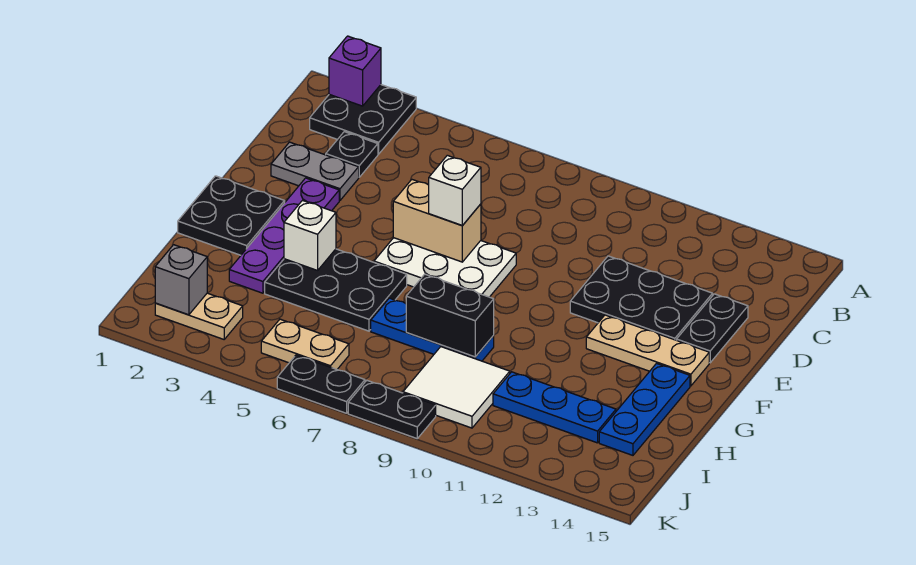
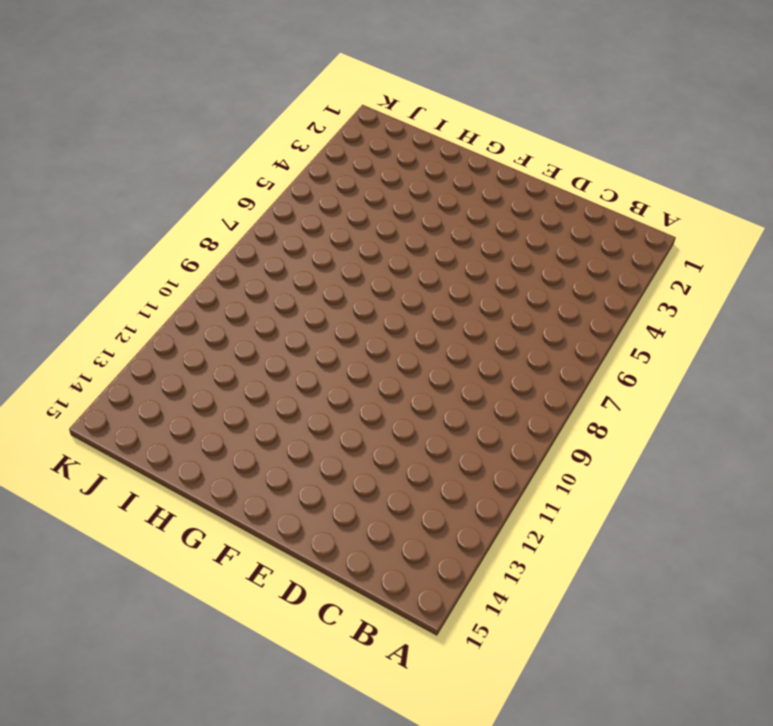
none -> black plate A2:B3 level 1
none -> black plate C3 level 1
none -> grey plate D2:D3 level 1

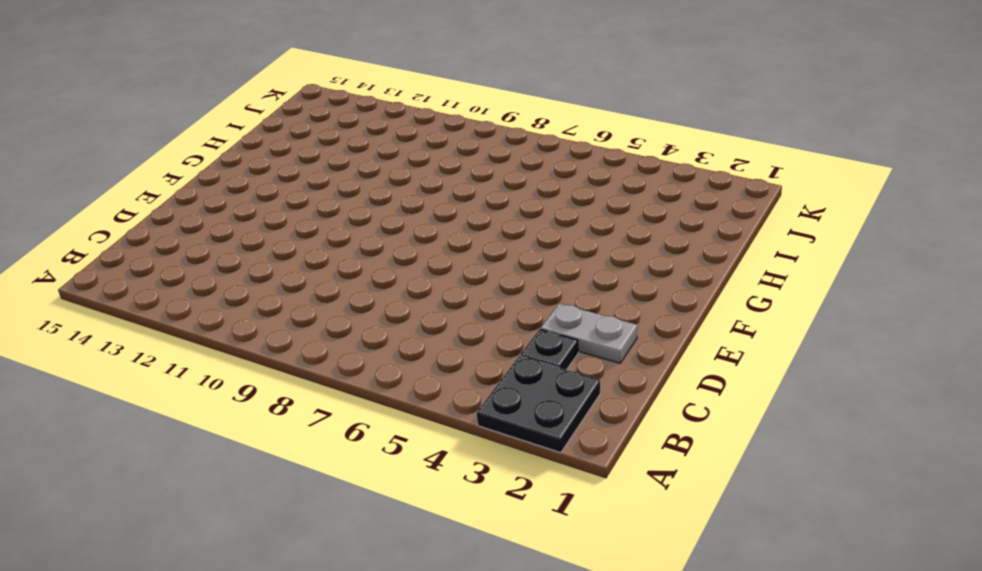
none -> black plate D11:E13 level 1
none -> black plate D14:E14 level 1
none -> purple plate E3:H3 level 1

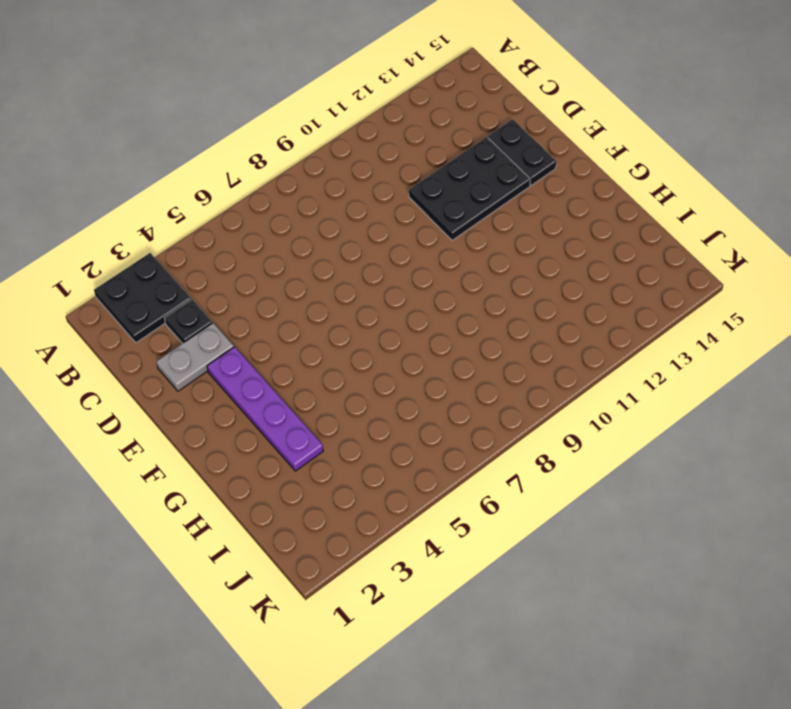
none -> white plate E6:F8 level 1
none -> black plate F1:G2 level 1
none -> tan plate F12:F14 level 1

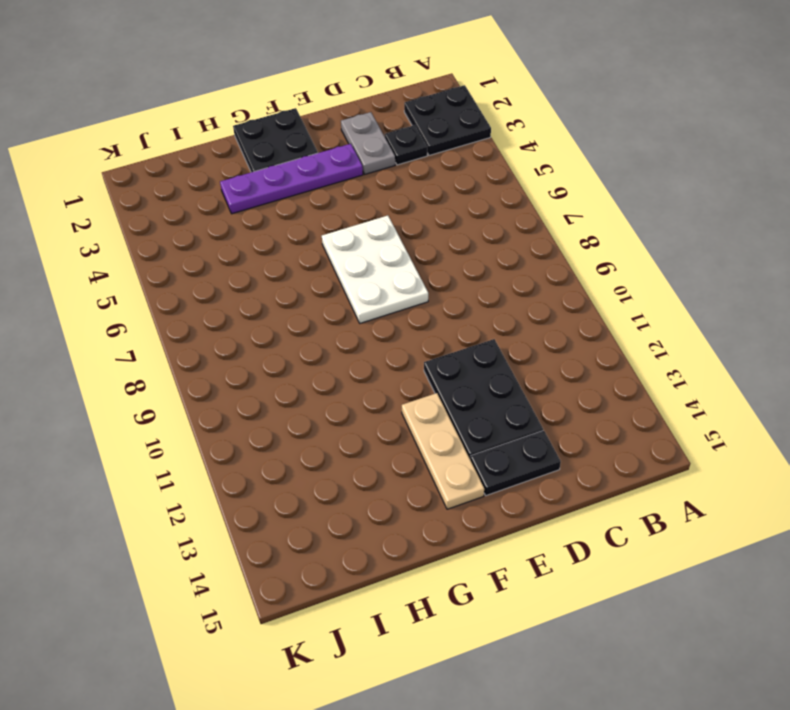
none -> black plate G4:H6 level 1
none -> blue plate G14:I14 level 1
none -> blue plate H7:H9 level 1

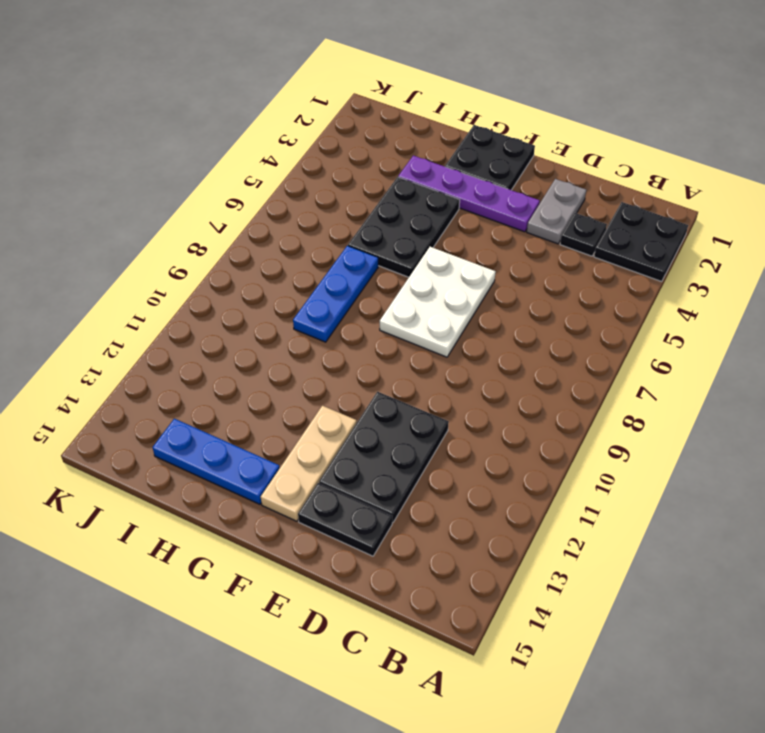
none -> white tile I9:J10 level 1
none -> blue plate I11:I13 level 1
none -> tan plate J2:J3 level 1

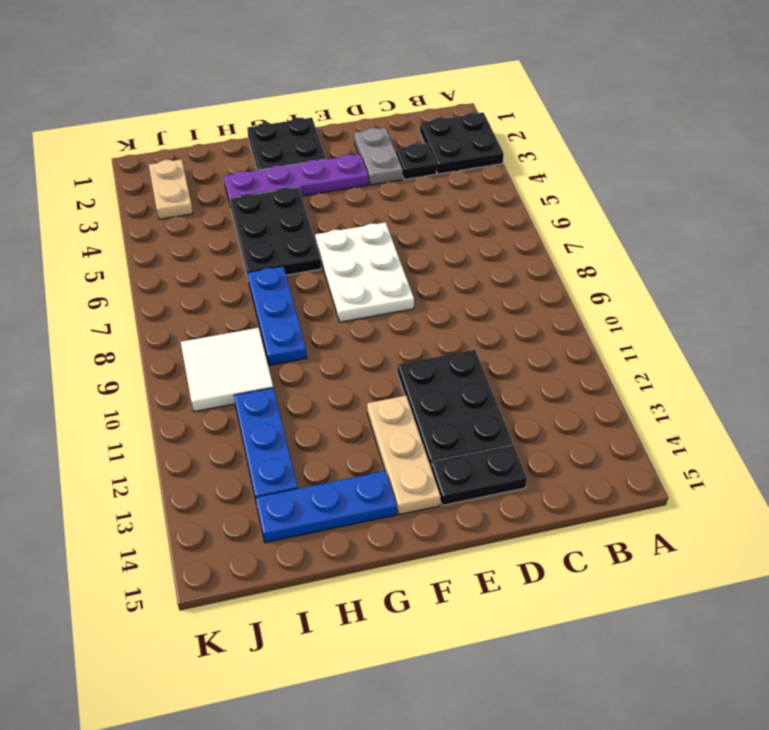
none -> tan plate J5:J6 level 1
none -> black plate K6:K7 level 1
none -> black plate K8:K9 level 1

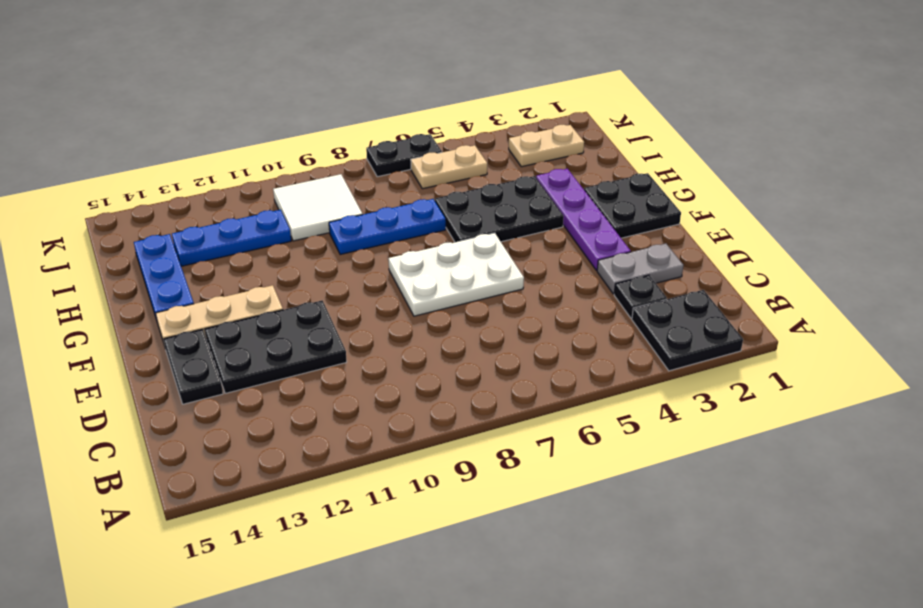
none -> black plate K8:K9 level 1
none -> purple brick A2 level 2
none -> tan brick E6:E7 level 2

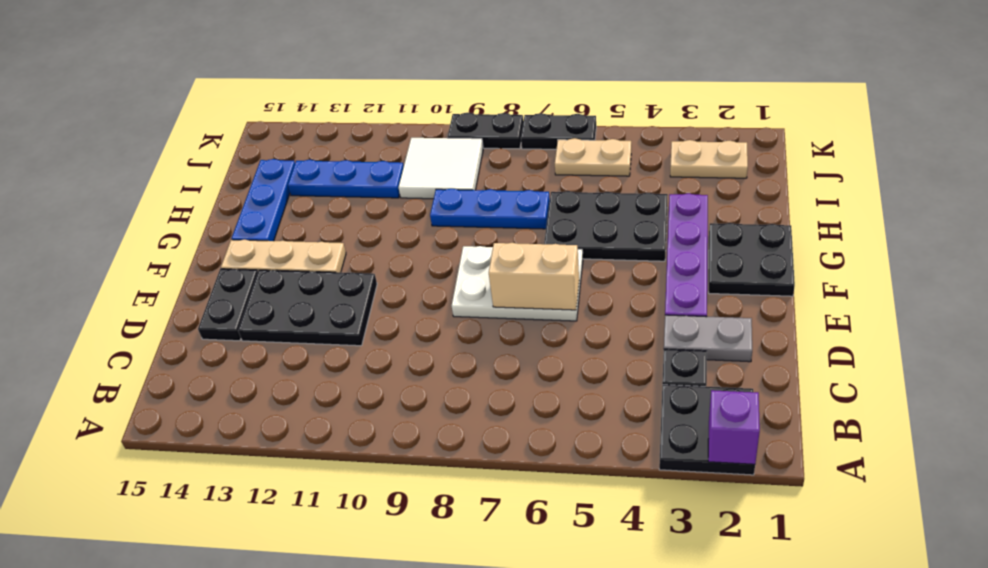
none -> white brick G4 level 2
none -> black brick H8:H9 level 2
none -> grey brick J2 level 2

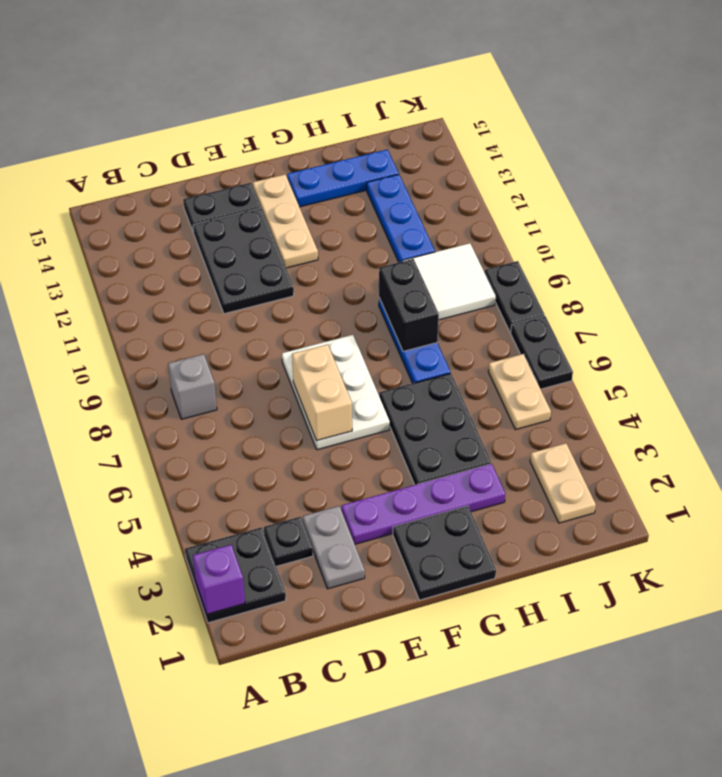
grey brick B8 level 1 -> grey brick J2 level 2
none -> white brick G4 level 2
none -> white brick E7 level 3

